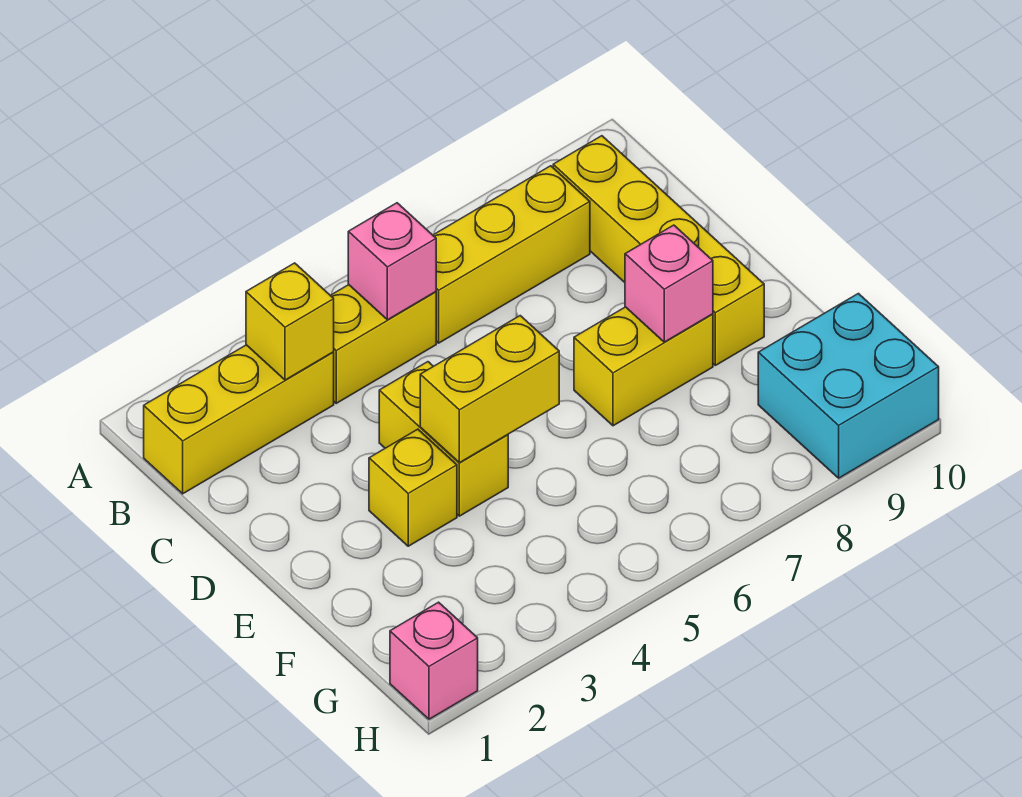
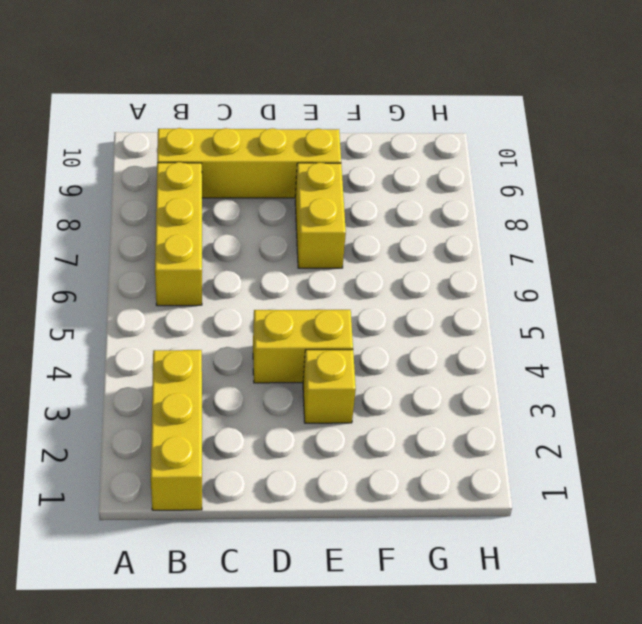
none -> yellow brick B4:B5 level 1
none -> cyan brick G9:H10 level 1
none -> pink brick H1 level 1

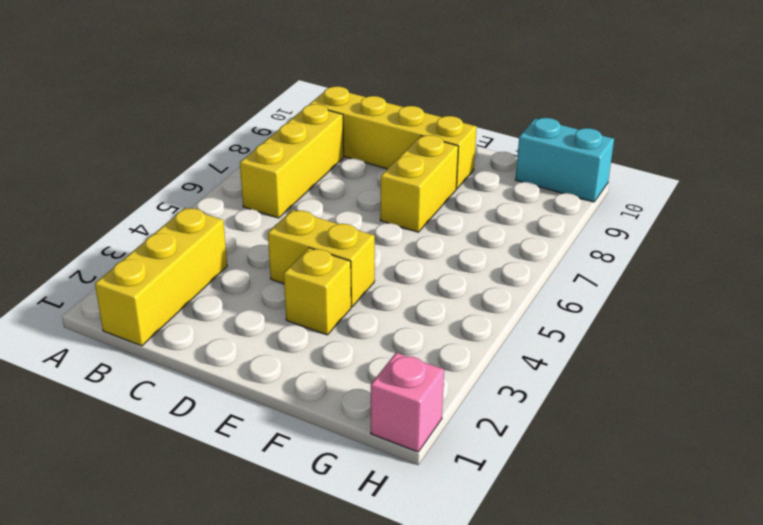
cyan brick G10:H10 level 1 -> cyan brick G9:H10 level 1
none -> yellow brick B4:B5 level 1
none -> yellow brick B3 level 2
none -> pink brick B5 level 2

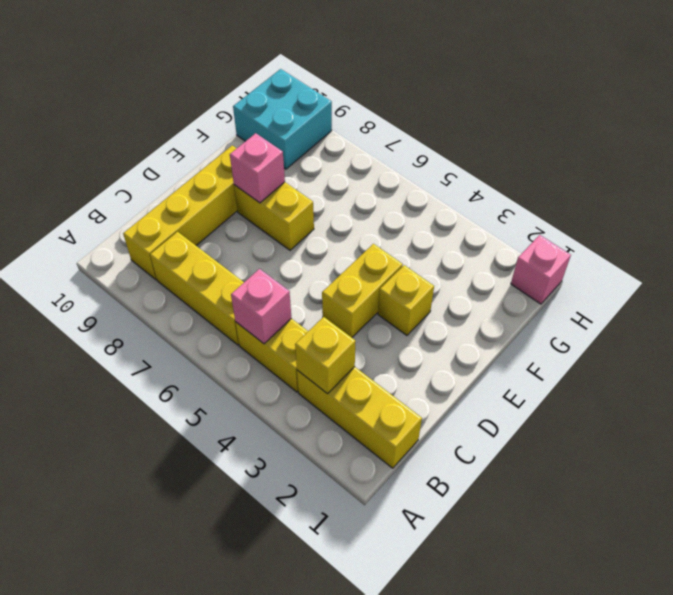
none -> yellow brick E4:E5 level 2

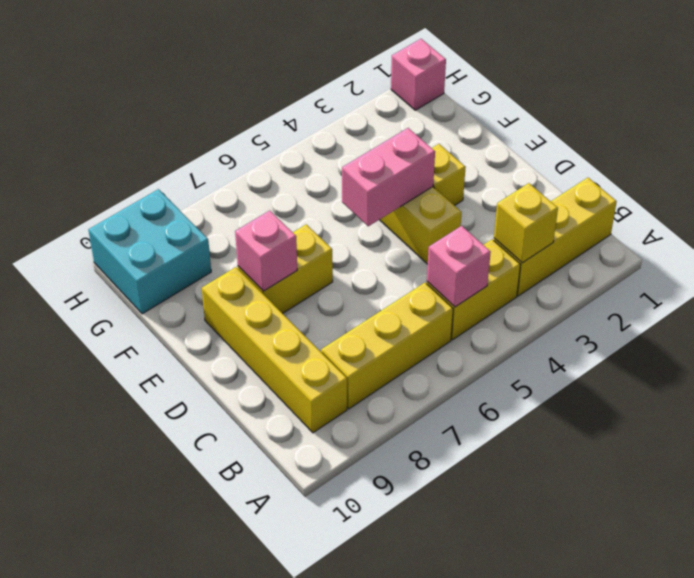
pink brick E4:E5 level 2 -> yellow brick E4:E5 level 2

